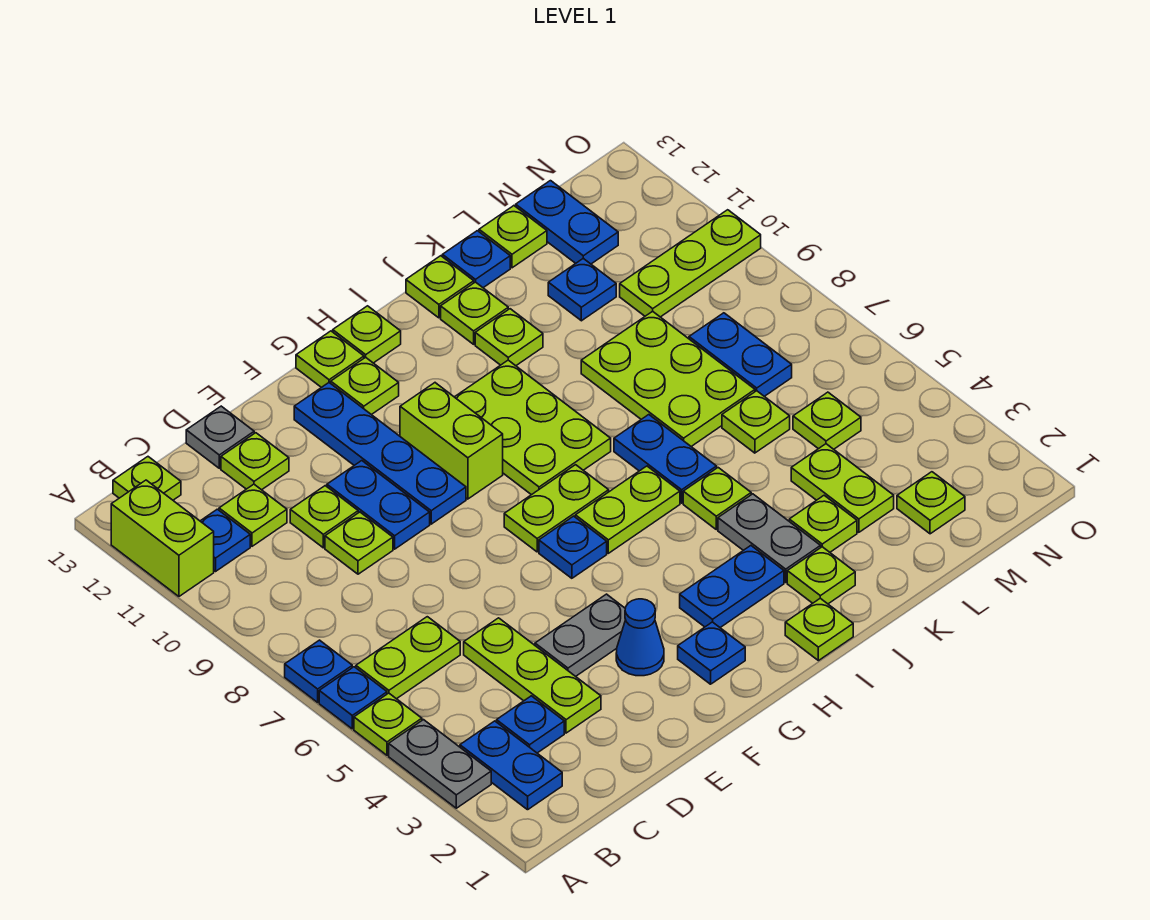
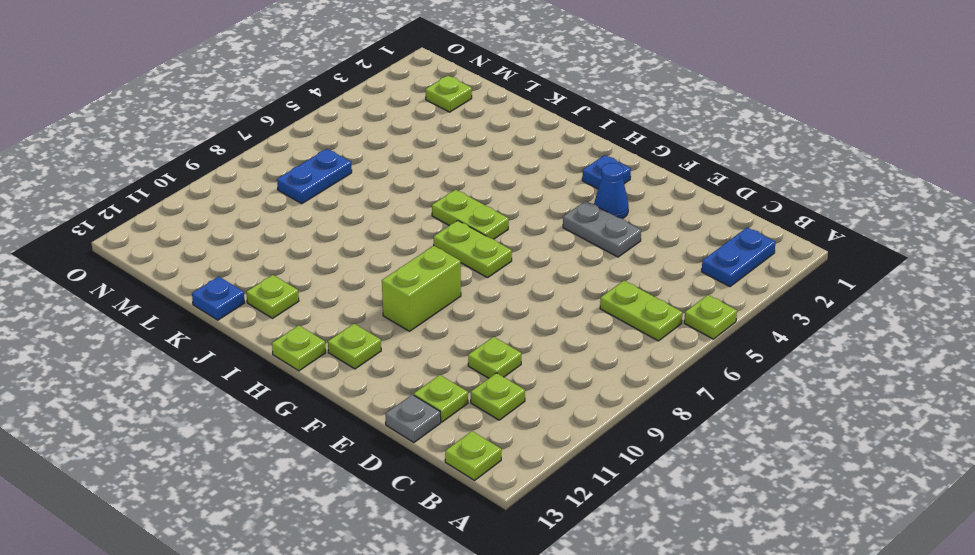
none -> grey plate A3:A4 level 1
none -> blue plate A6 level 1
none -> blue plate A7 level 1
none -> lime brick A11:A12 level 1

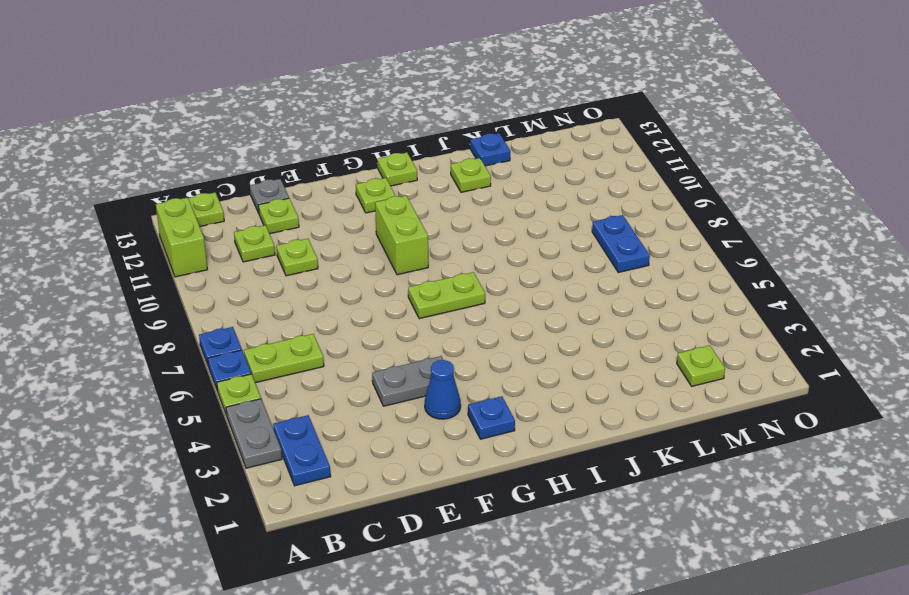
none -> blue plate B11 level 1
none -> blue plate C3 level 1
none -> lime plate D3:D5 level 1
none -> lime plate D9 level 1

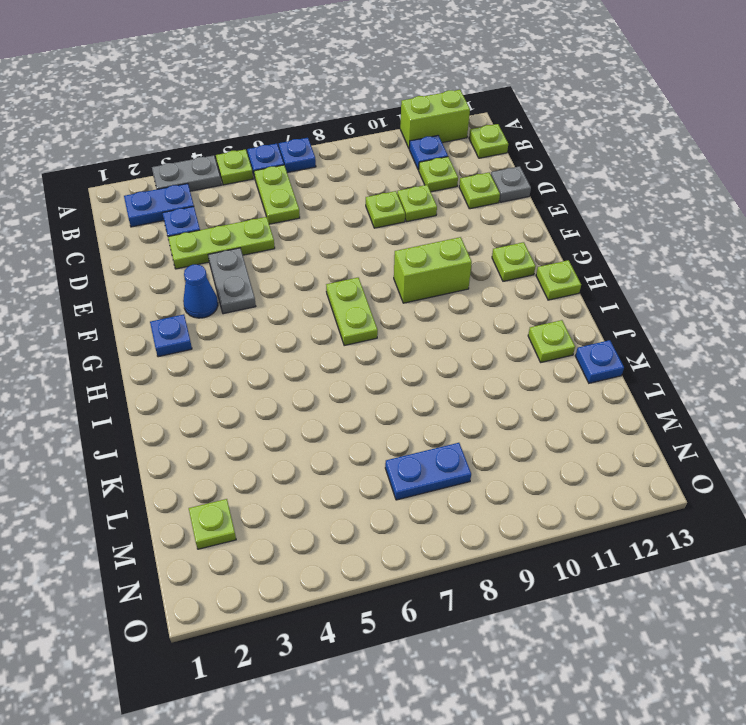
none -> blue plate E9:E10 level 1
none -> blue plate F9:F12 level 1
none -> blue plate G6 level 1
none -> lime plate G13 level 1

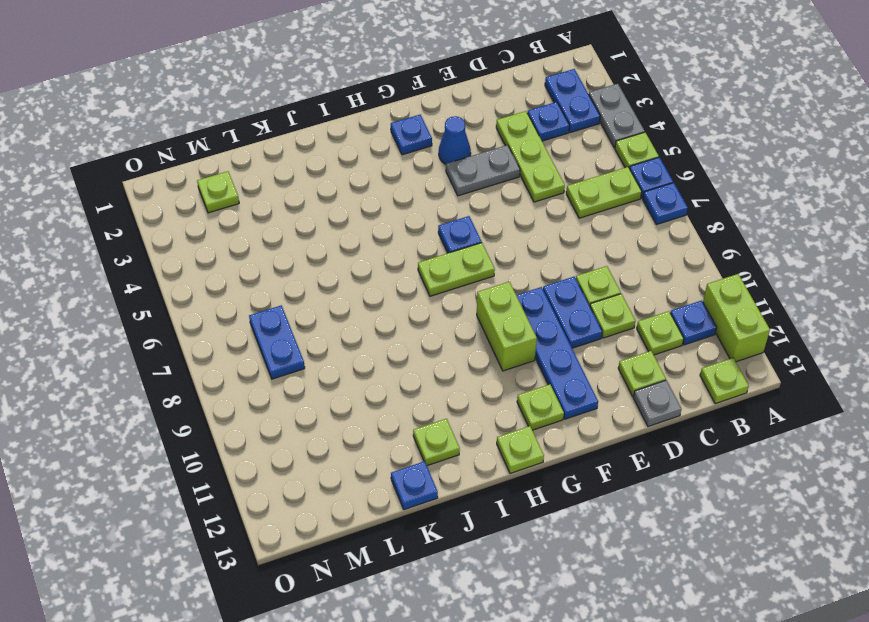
none -> lime plate G13 level 1
none -> blue plate H3:I3 level 1
none -> lime plate H6:I6 level 1
none -> lime plate H8:I10 level 1

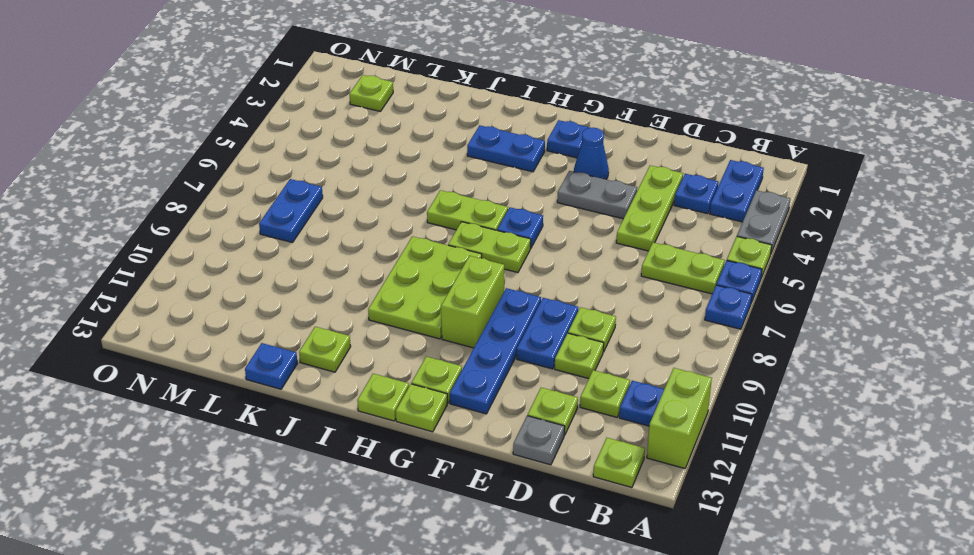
none -> lime plate I1 level 1
none -> lime plate J2 level 1
none -> grey plate J3:J4 level 1
none -> lime plate J5 level 1

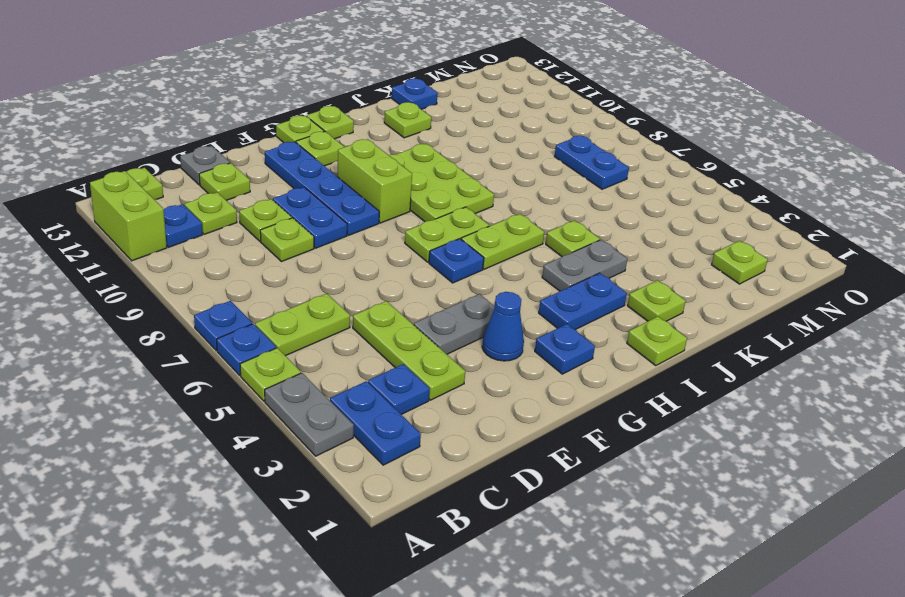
grey plate I4:J4 level 1 -> grey plate J3:J4 level 1
none -> blue plate J6:J7 level 1
none -> lime plate J11 level 1
none -> lime plate J13 level 1
none -> lime plate K3 level 1

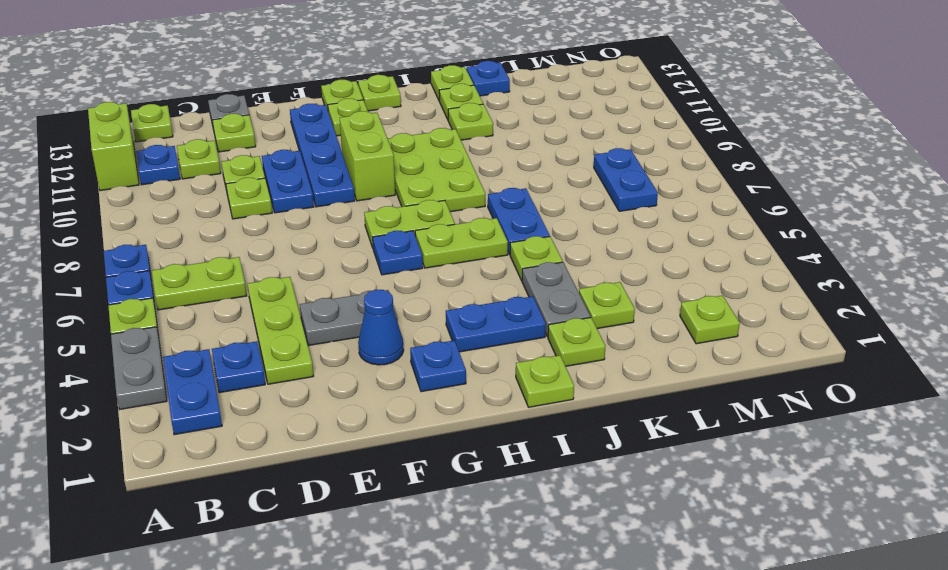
none -> lime plate K7:L9 level 1
none -> lime plate L3:L4 level 1
none -> lime plate L6 level 1
none -> blue plate L11 level 1

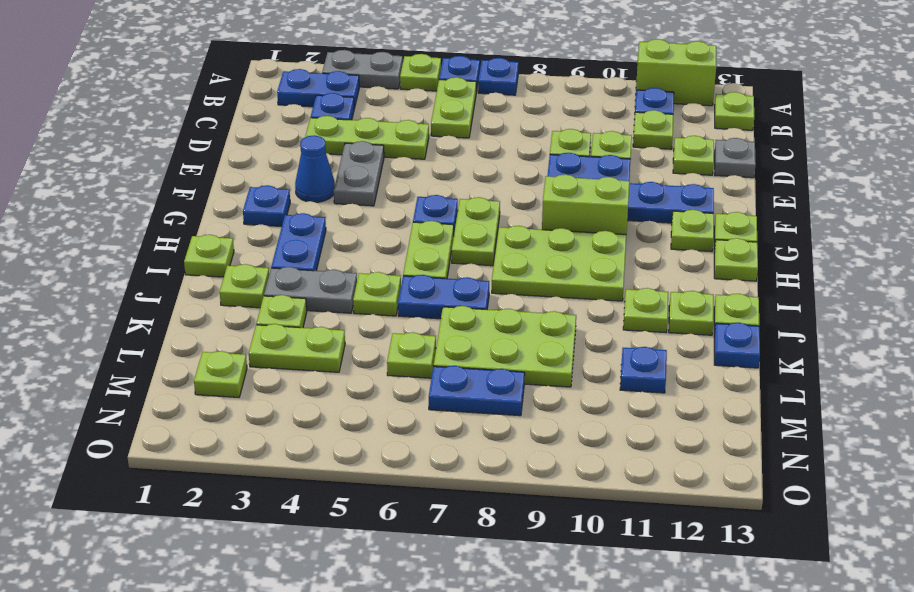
none -> lime plate L13 level 1
none -> lime plate M5 level 1
none -> lime plate M10:O10 level 1
none -> blue plate M12:M13 level 1

